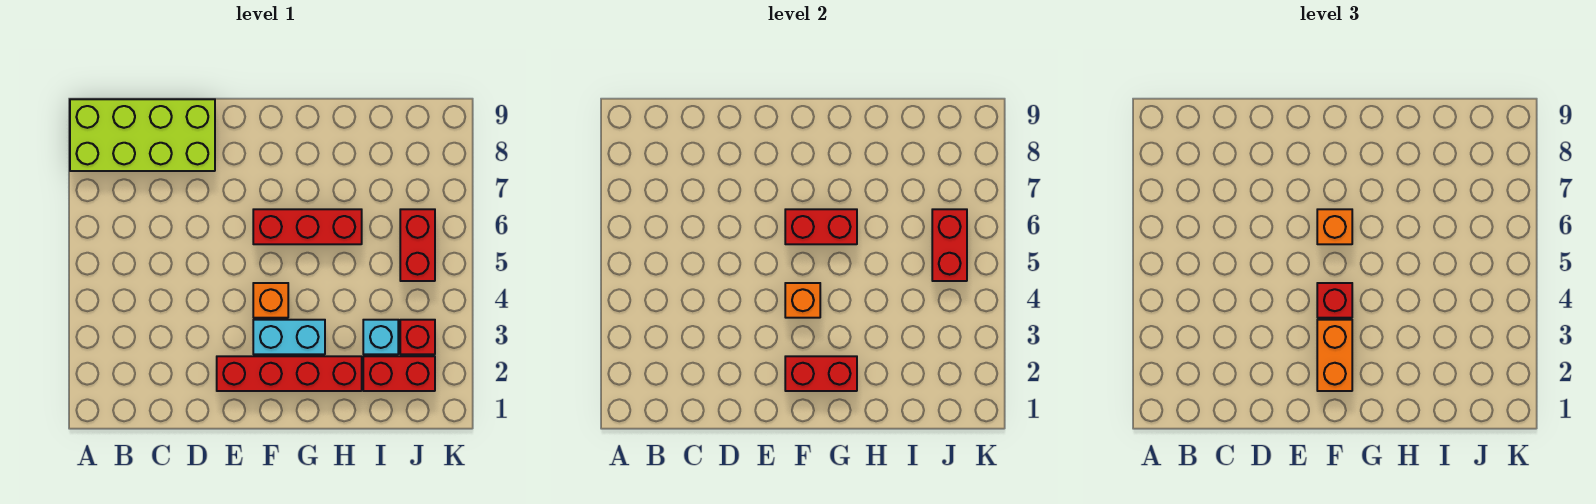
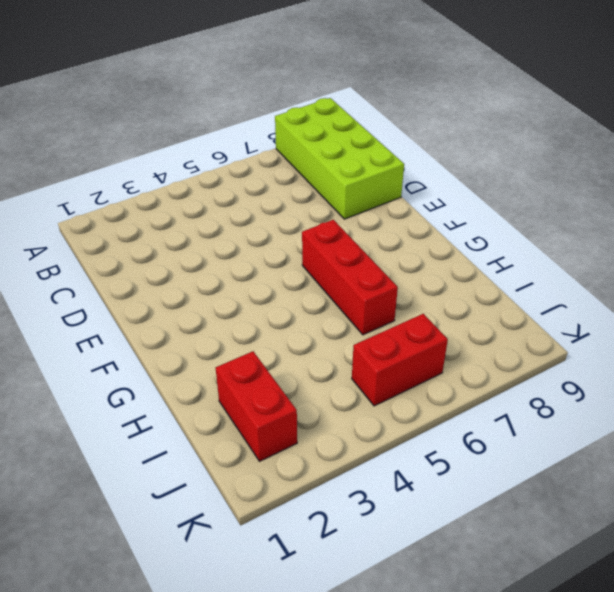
none -> red brick E2:H2 level 1
none -> cyan brick F3:G3 level 1
none -> orange brick F4 level 1

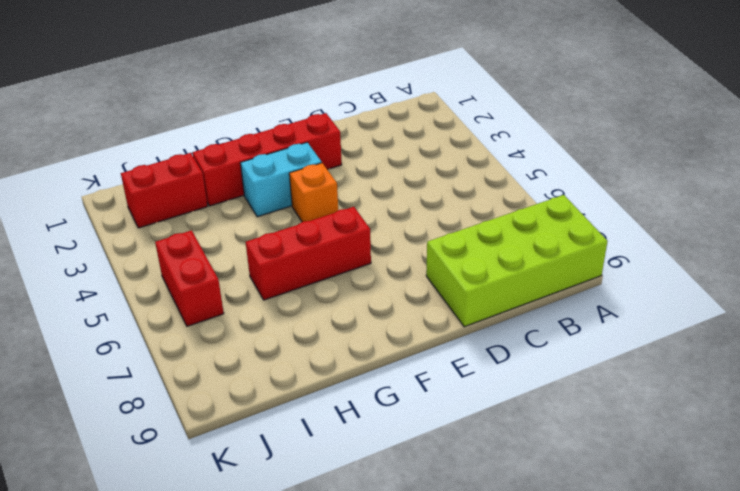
none -> cyan brick I3 level 1
none -> red brick J3 level 1
none -> red brick F2:G2 level 2

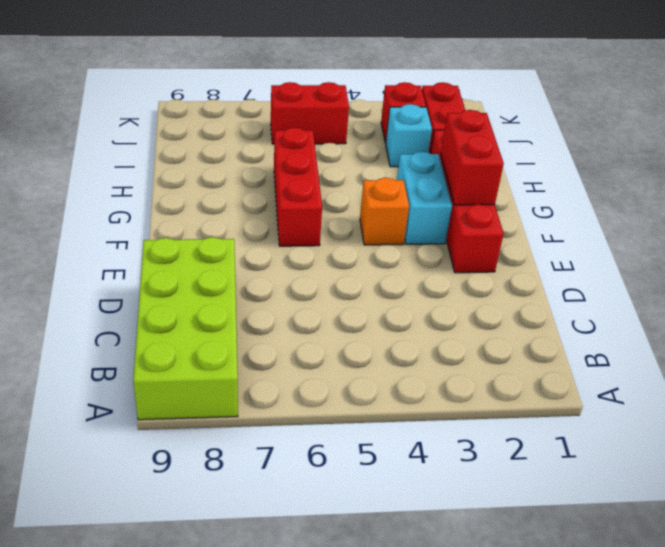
none -> orange brick F4 level 2
none -> red brick F6:G6 level 2
none -> red brick J5:J6 level 2

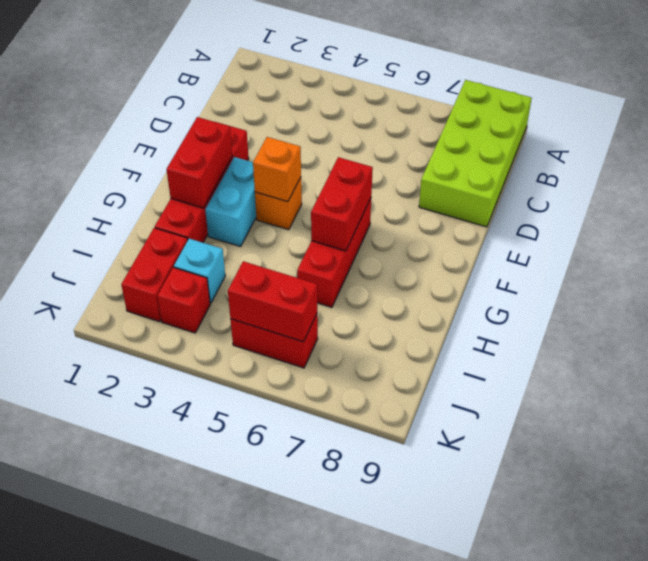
none -> orange brick F2:F3 level 3
none -> red brick F4 level 3
none -> orange brick F6 level 3

